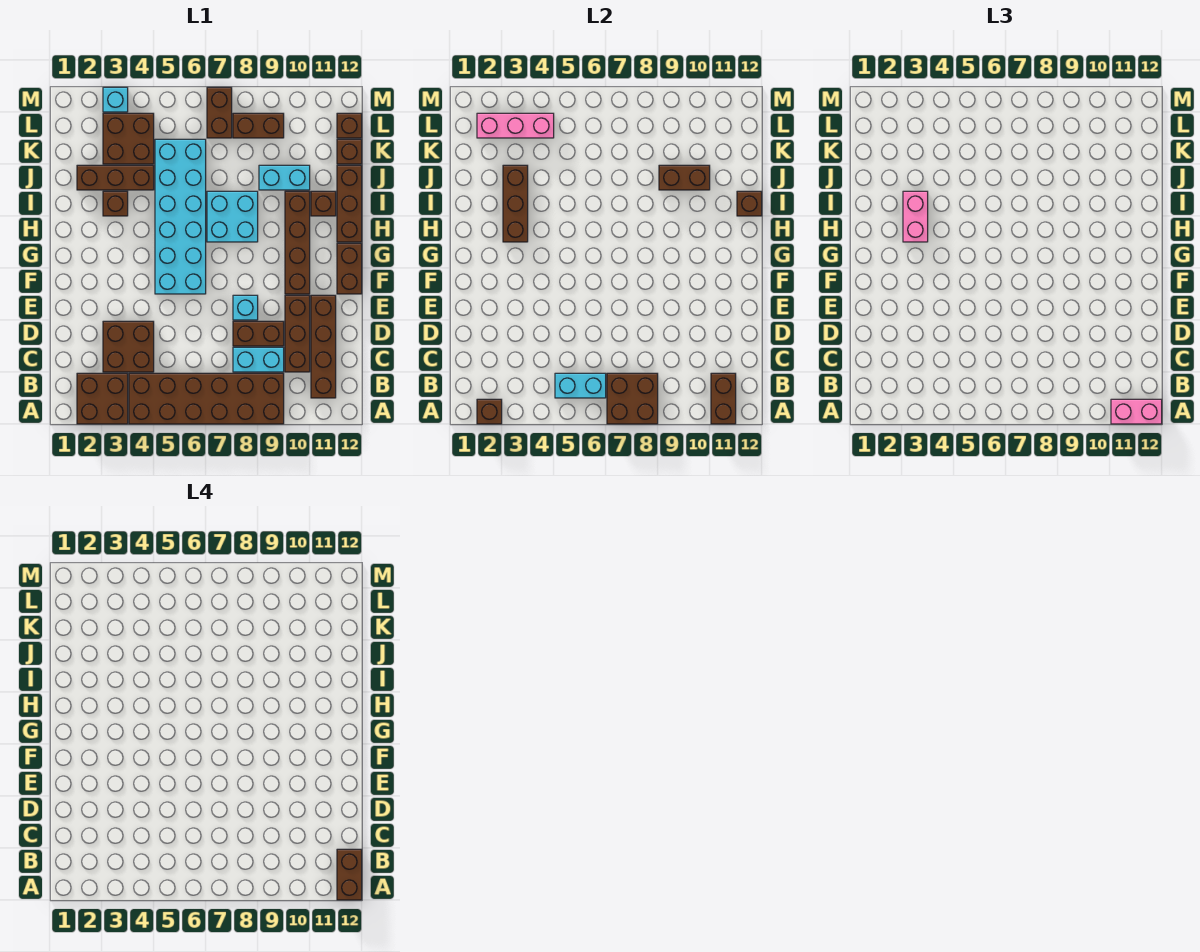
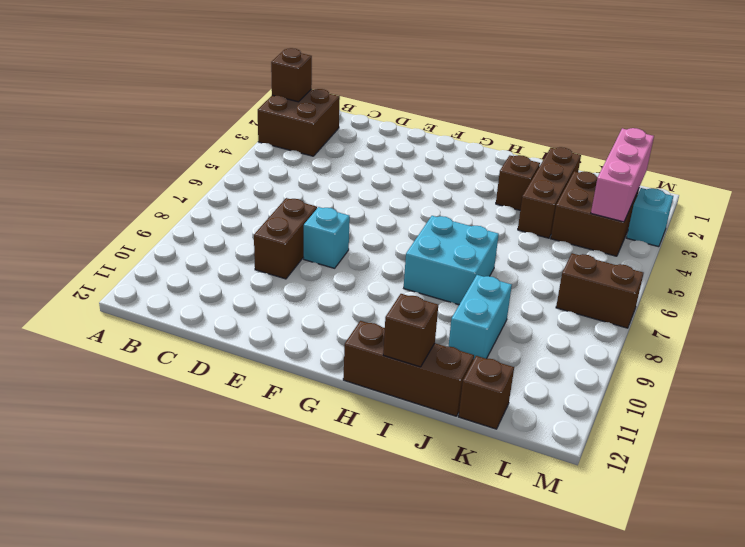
none -> brown brick A4:B9 level 1
none -> brown brick B11:E11 level 1
none -> brown brick C3:D4 level 1
none -> cyan brick C8:C9 level 1

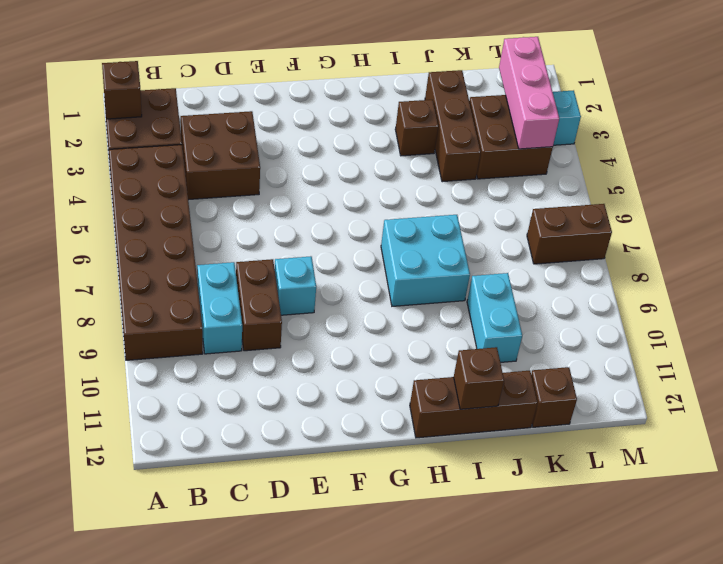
none -> brown brick B11:E11 level 1
none -> brown brick C10:E10 level 1
none -> cyan brick F5:K6 level 1
none -> brown brick F10:I10 level 1

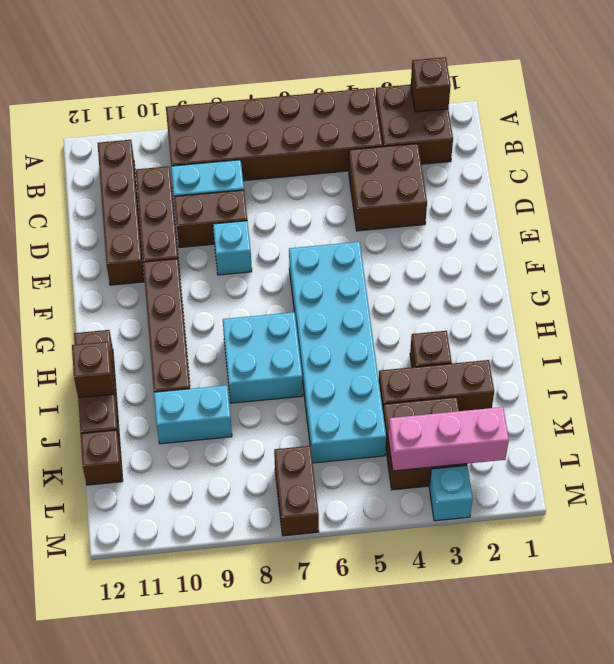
none -> brown brick F12:G12 level 1
none -> brown brick I11 level 1
none -> brown brick L8:L9 level 1
none -> brown brick L12 level 1

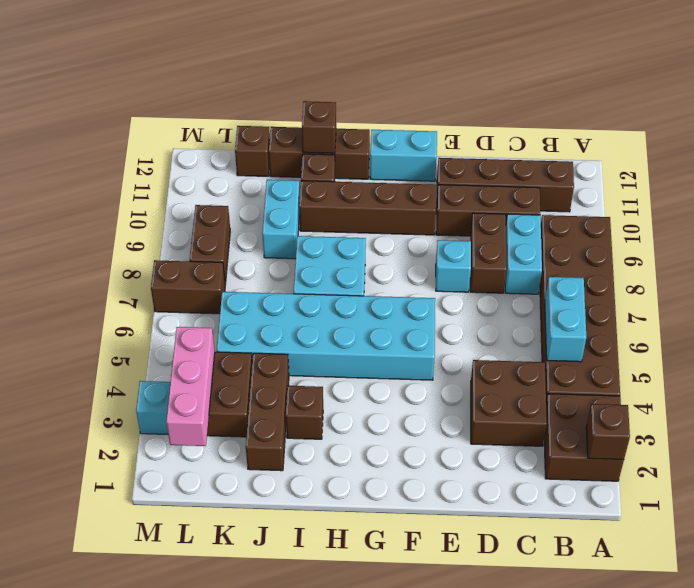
cyan brick F12:G12 level 1 -> brown brick F12:G12 level 1
none -> brown brick L12 level 1
none -> brown brick A7:B8 level 2
none -> brown brick A11:B11 level 2
none -> brown brick H3:J3 level 2

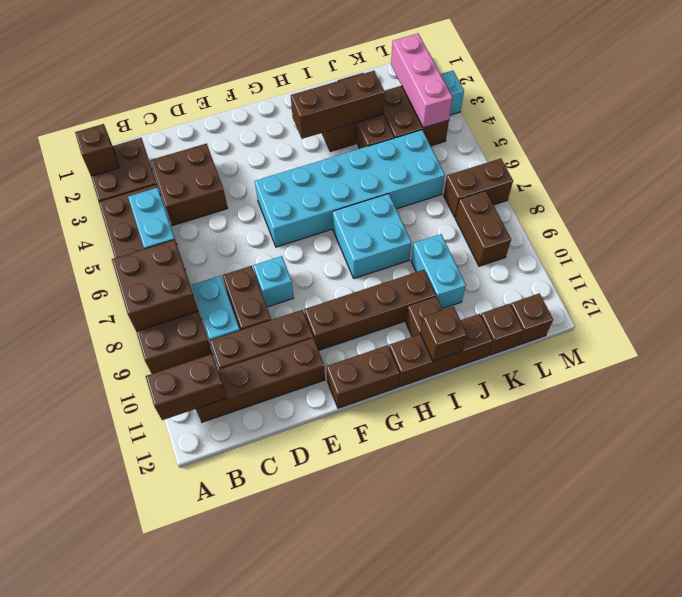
none -> brown brick J9:J10 level 2
none -> pink brick A11:A12 level 3
none -> pink brick H3:I3 level 3
none -> brown brick A12:B12 level 4

